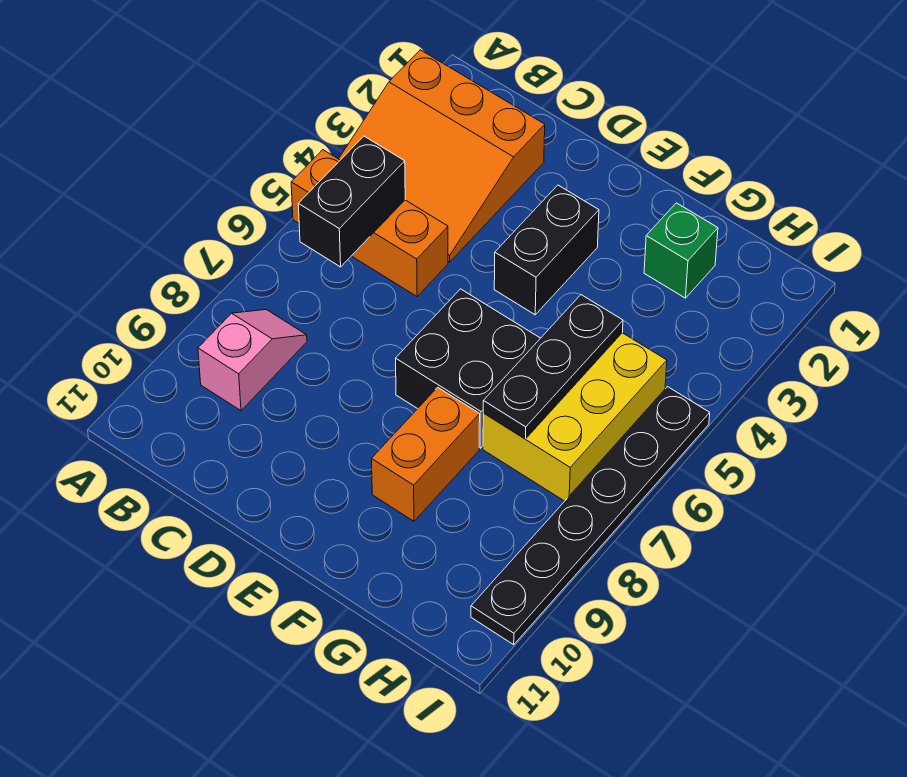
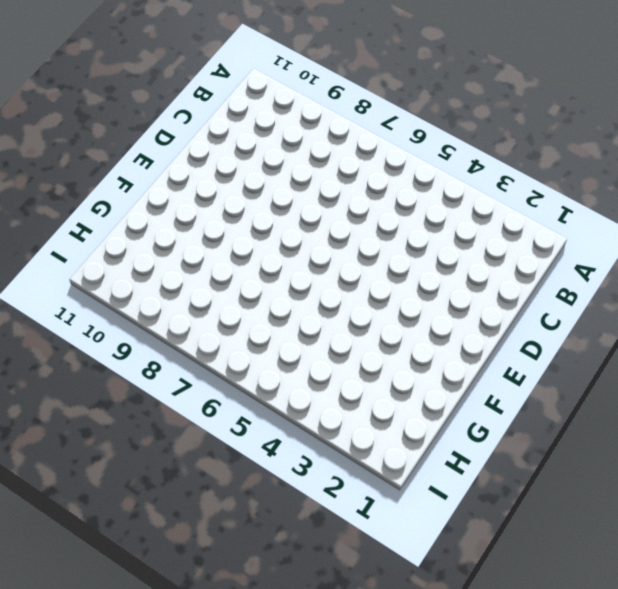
none -> orange slope A2:C4 level 1 top 2
none -> orange brick A5:C5 level 1

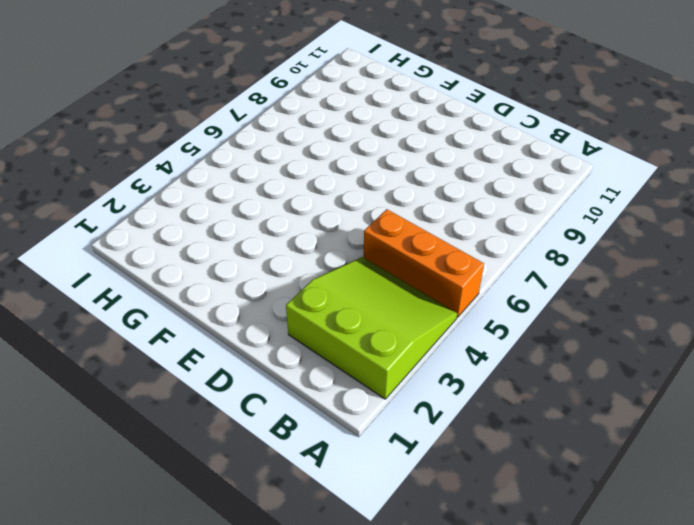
lime slope A2:C4 level 1 top 2 -> orange slope A2:C4 level 1 top 2
none -> pink slope B8:B9 level 1 top 9
none -> black brick E3:E4 level 1

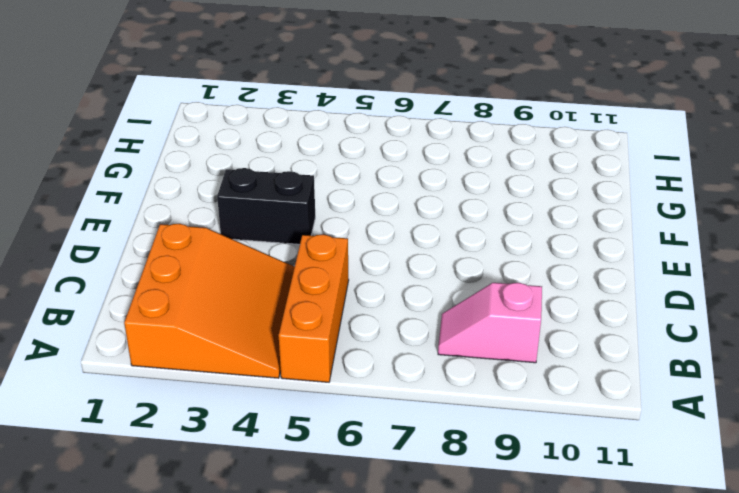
none -> black brick E6:F7 level 1
none -> orange brick F8:F9 level 1

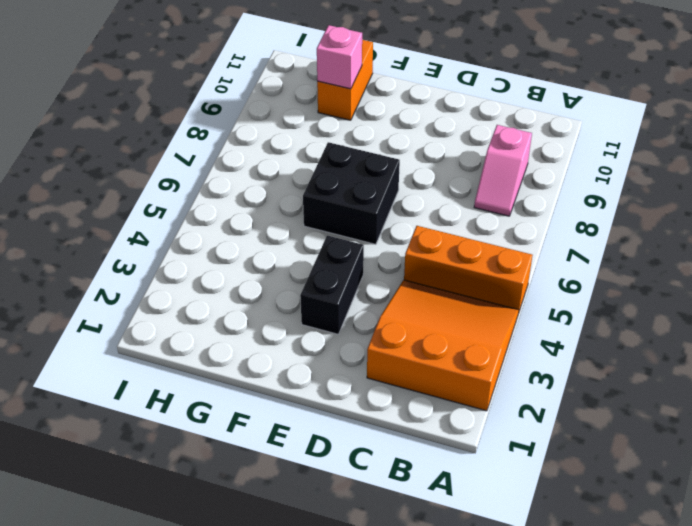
orange brick G10:G11 level 1 -> orange brick F8:F9 level 1
pink brick G10 level 2 -> none
none -> green brick G2 level 1
none -> yellow brick G5:H7 level 1

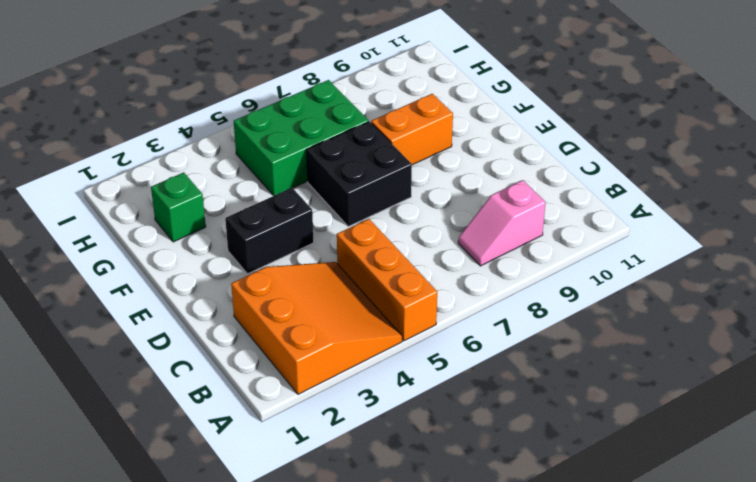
green brick G5:H7 level 1 -> yellow brick G5:H7 level 1
none -> black plate I5:I10 level 1
none -> black brick B5:B6 level 2

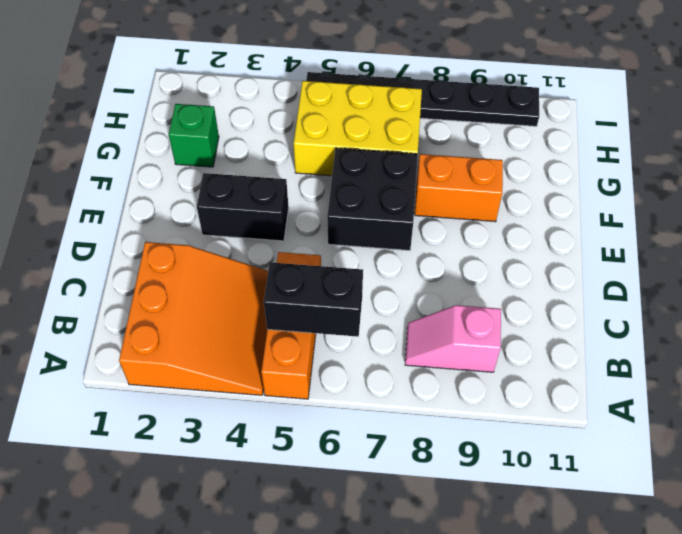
none -> black plate G5:G7 level 2

